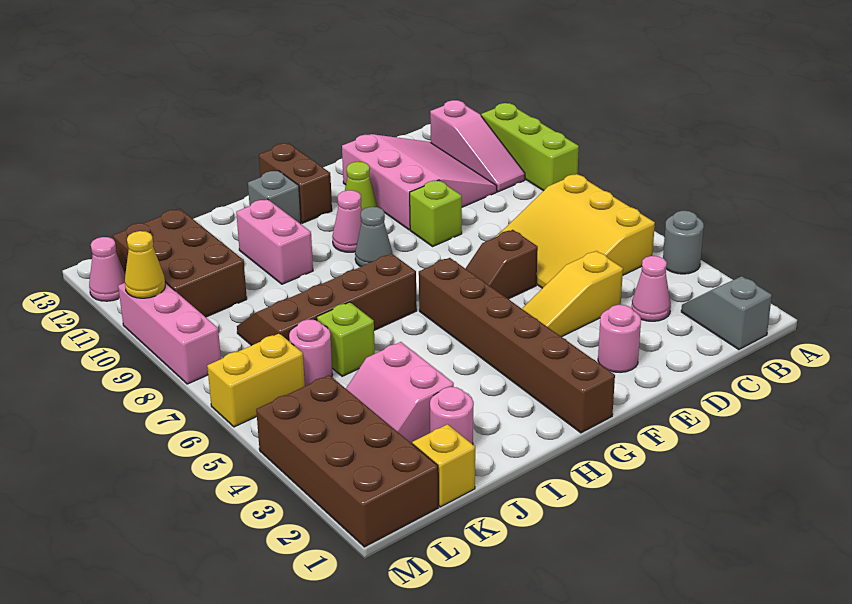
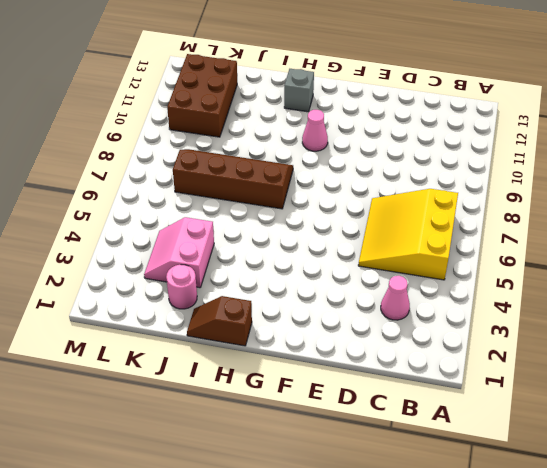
brown slope H1:I1 level 1 top H -> brown slope E6:F6 level 1 top E
none -> grey round brick A4 level 1
none -> lime brick A9:A11 level 1
none -> grey slope B1:B2 level 1 top 1
none -> pink slope B10:B12 level 1 top 12

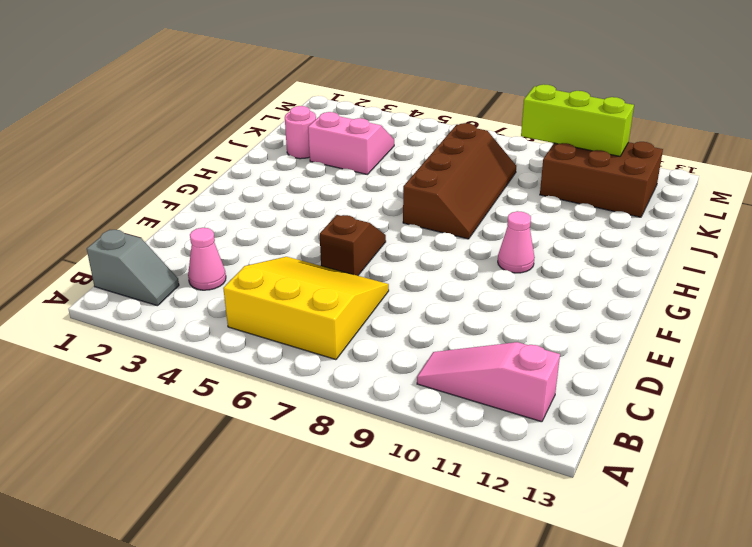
lime brick L9:L11 level 2 -> lime brick A9:A11 level 1
none -> grey round brick A4 level 1
none -> pink slope C10:E12 level 1 top E
none -> yellow slope D4:F4 level 1 top D
none -> pink round brick E2 level 1

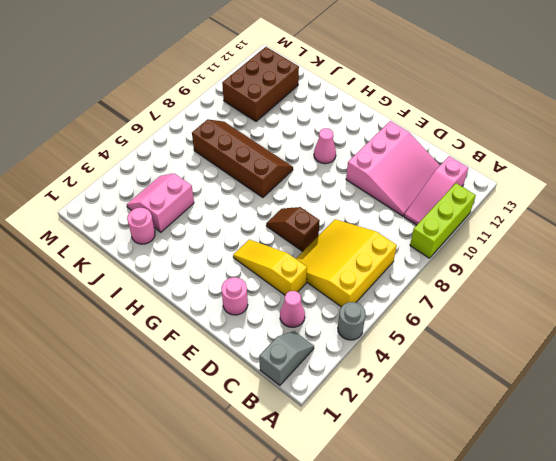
none -> lime brick E9 level 1
none -> lime cone F11 level 1
none -> brown brick G1:G6 level 1
none -> grey cone G9 level 1

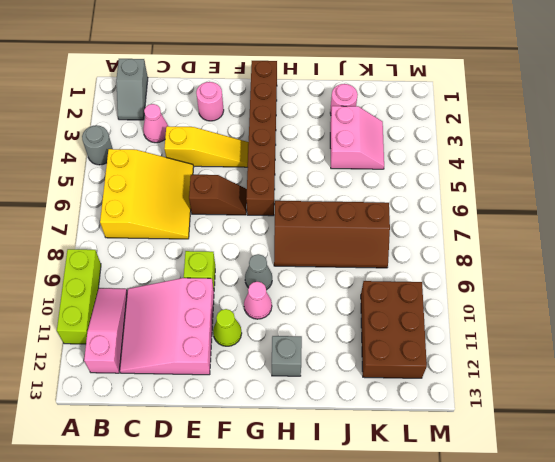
none -> brown brick G12:G13 level 1
none -> pink brick I10:I11 level 1
none -> lime brick J6 level 1
none -> yellow brick K1 level 1

